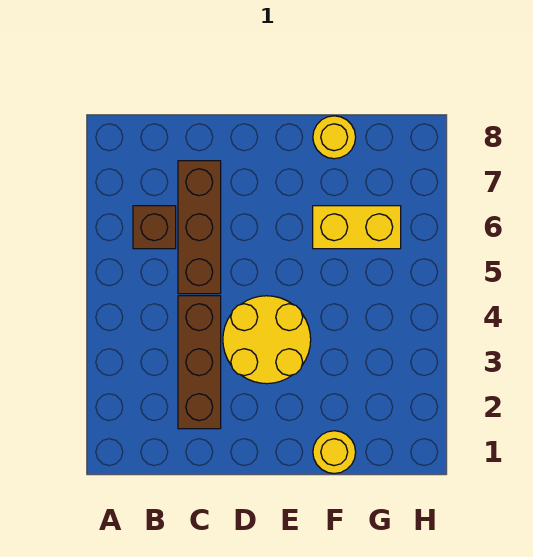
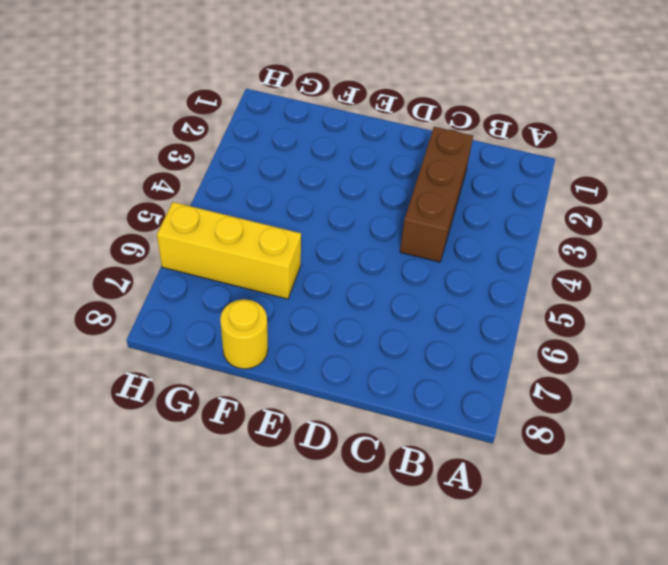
yellow brick F6:H6 level 1 -> yellow brick F6:G6 level 1
none -> brown brick B6 level 1
none -> brown brick C5:C7 level 1

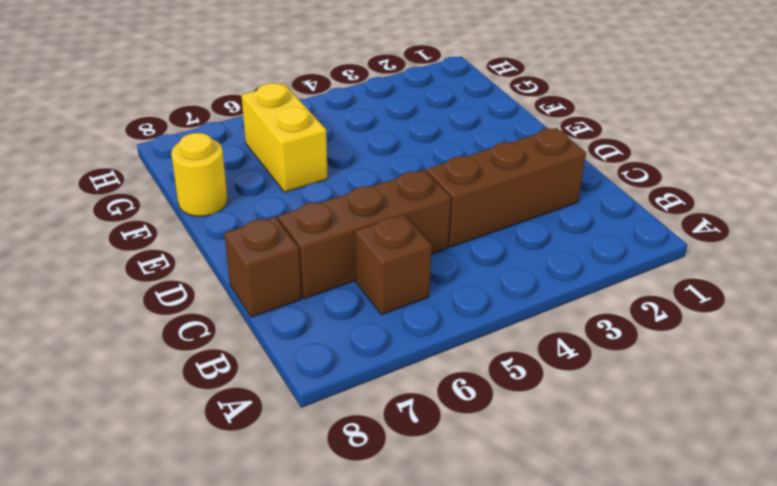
brown brick C8 level 1 -> none
none -> yellow round brick D3:E4 level 1
none -> yellow round brick F1 level 1

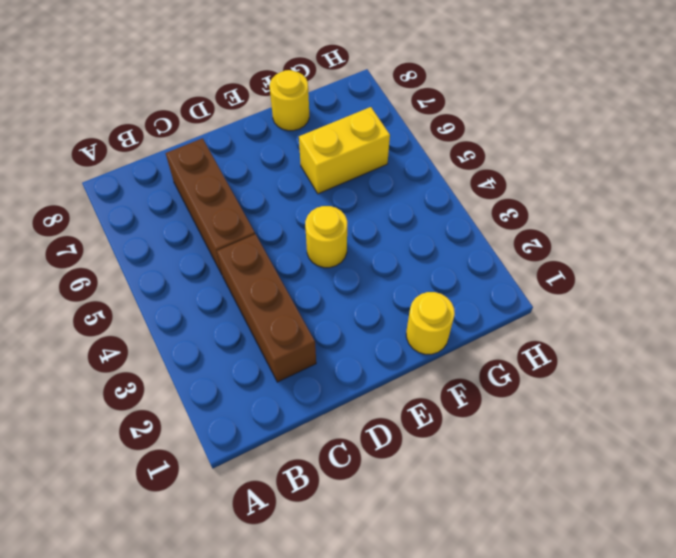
yellow round brick E4 level 1 -> yellow round brick D3:E4 level 1
none -> brown brick B6 level 1

